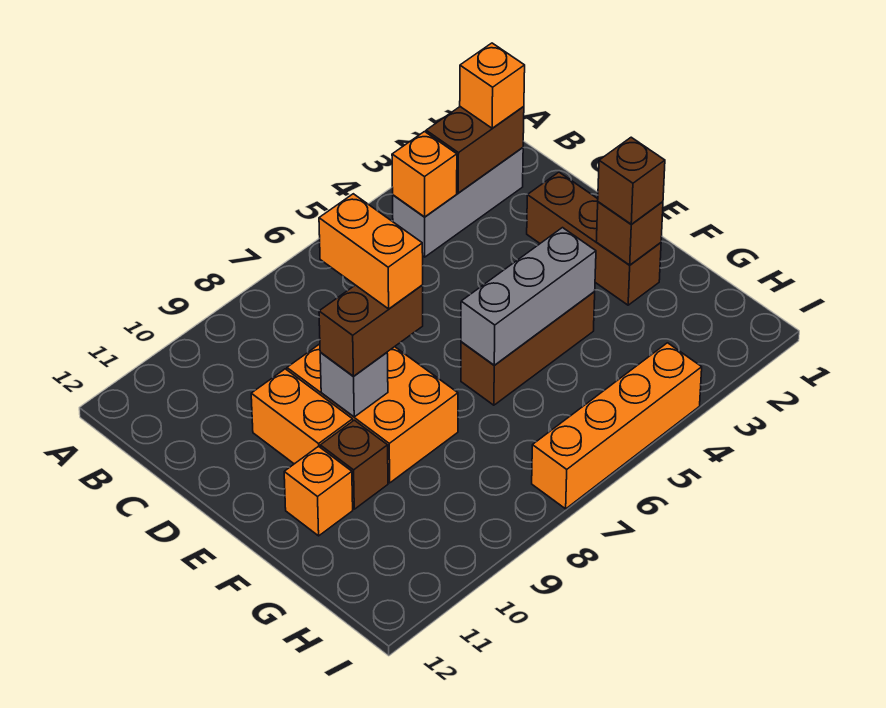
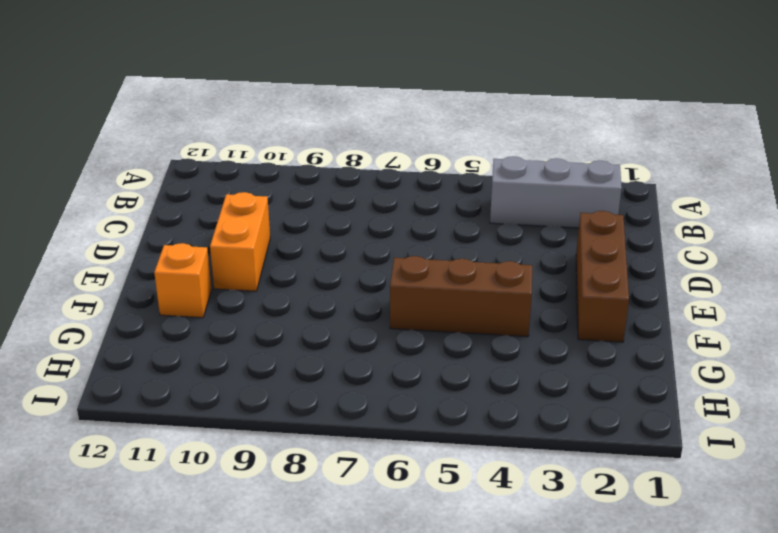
none -> orange brick D8:F9 level 1
none -> brown brick F10 level 1
none -> orange brick I4:I7 level 1

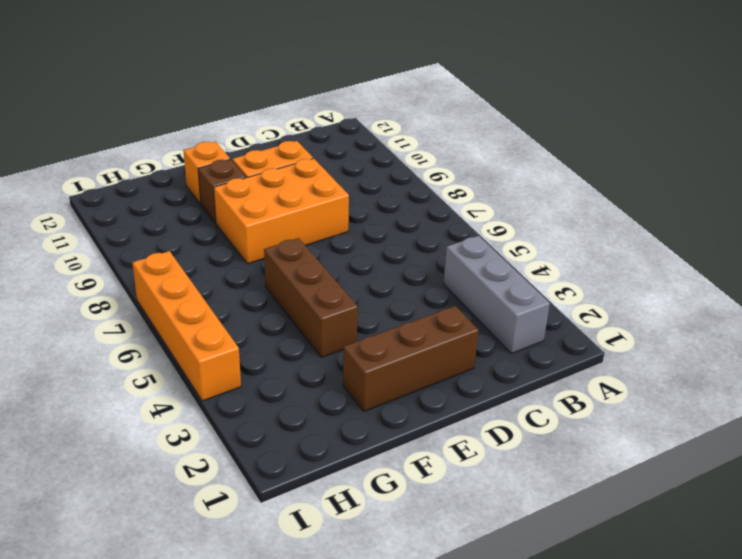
none -> brown brick B2:B3 level 2
none -> orange brick B4 level 2
none -> grey brick E9 level 2

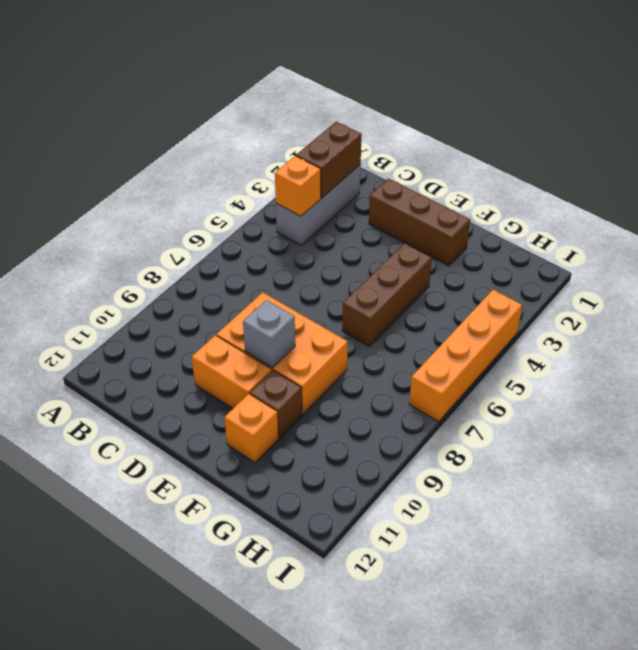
none -> brown brick F2 level 2
none -> grey brick F4:F6 level 2
none -> orange brick B2 level 3

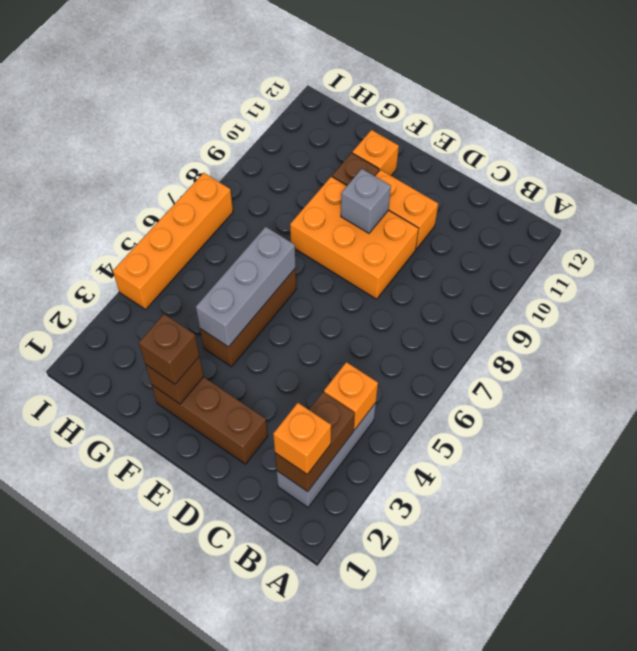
none -> brown brick E8:E9 level 3
none -> orange brick D8:E8 level 4

